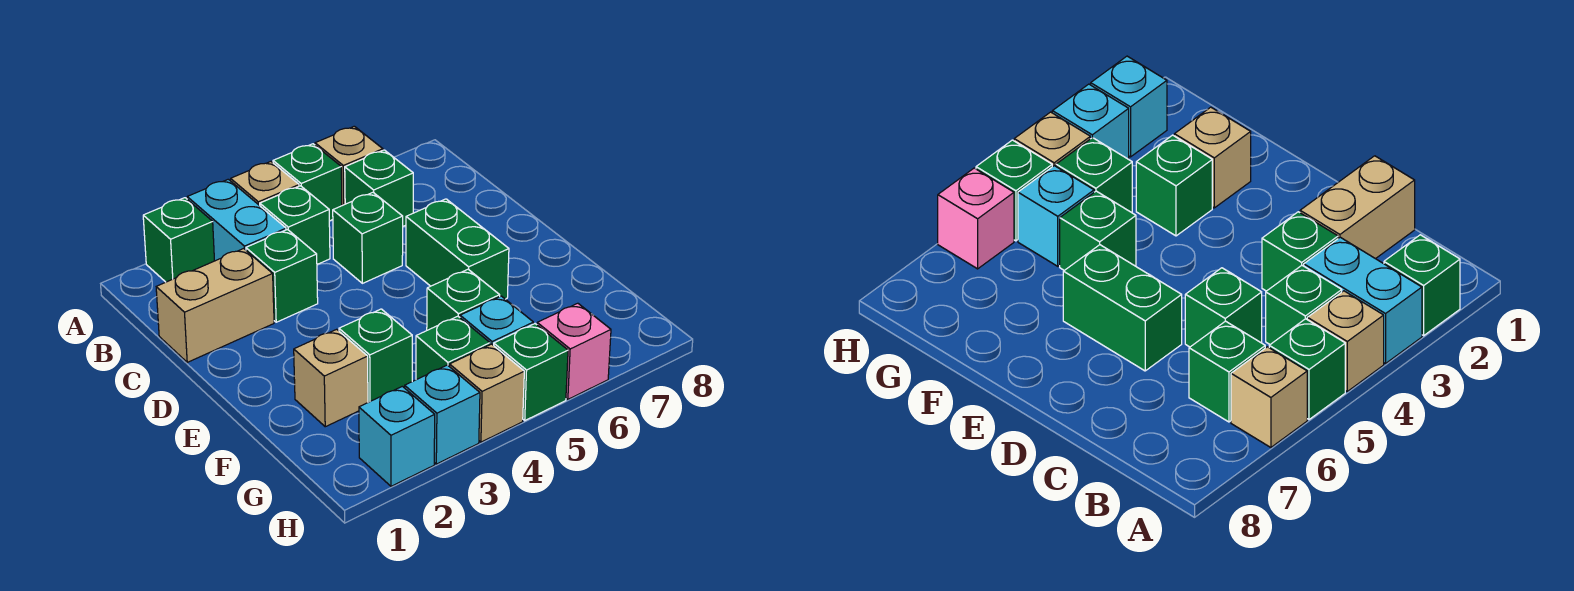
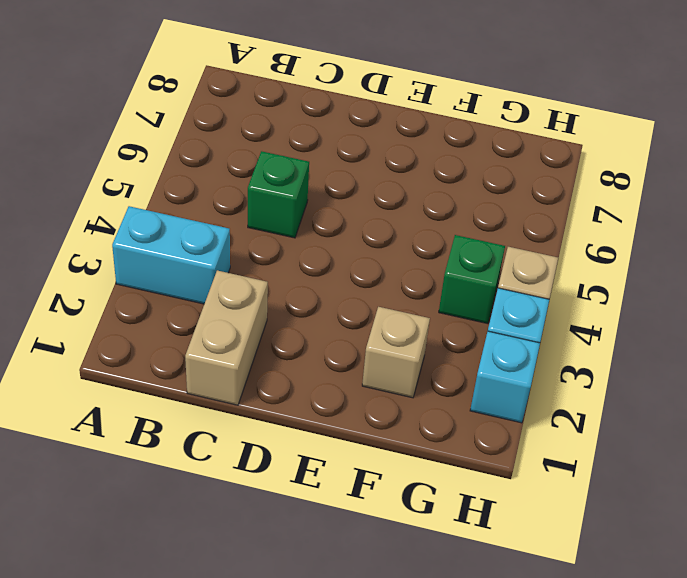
none -> green brick A2 level 1
none -> tan brick A4 level 1
none -> green brick A5 level 1

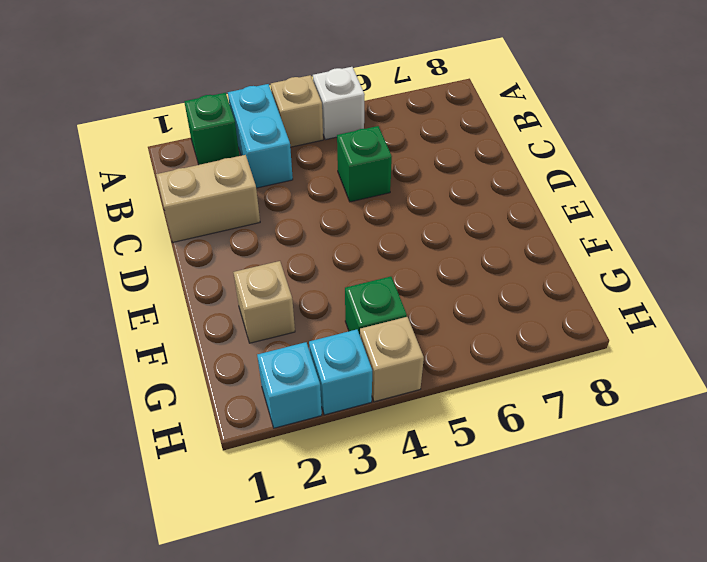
white brick A5 level 1 -> green brick A5 level 1
none -> tan brick A6 level 1
none -> green brick B4 level 1
none -> green brick B6 level 1

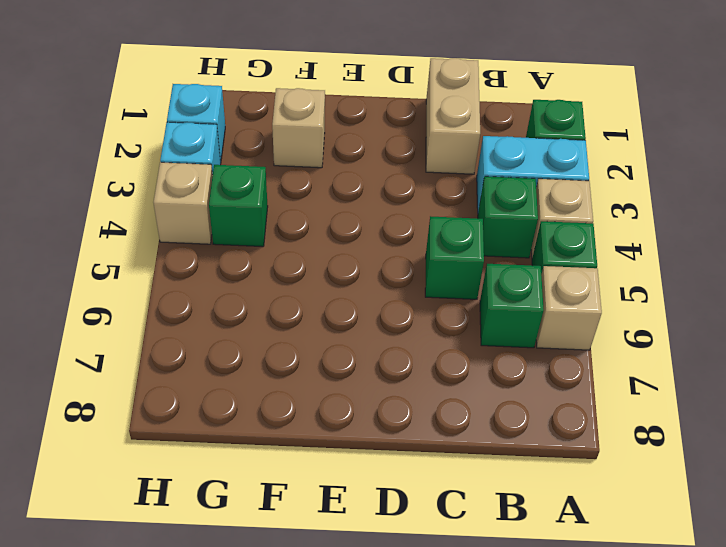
none -> green brick C3 level 1
none -> green brick D6:E6 level 1
none -> green brick F3 level 1

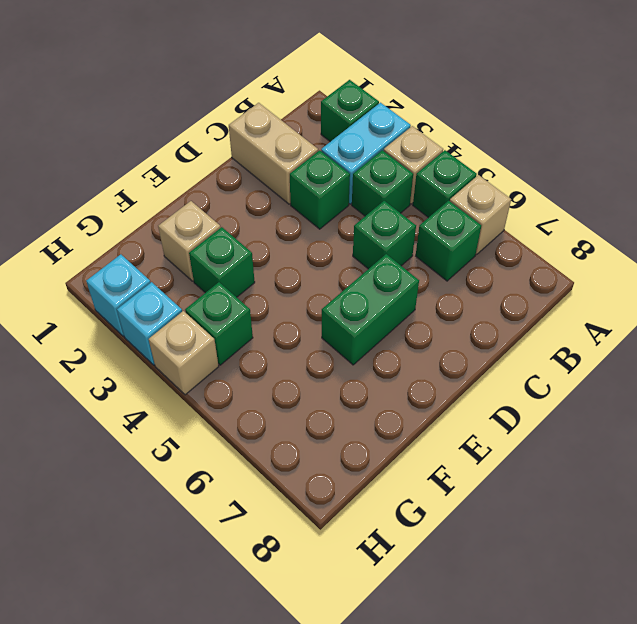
none -> green brick F5 level 1
none -> cyan brick G5 level 1
none -> green brick H5 level 1

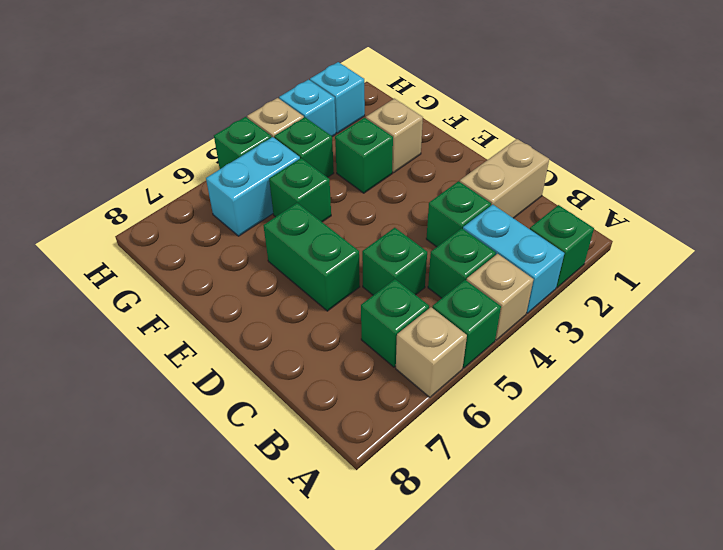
cyan brick G5:G6 level 1 -> cyan brick G5 level 1
none -> pink brick H6 level 1

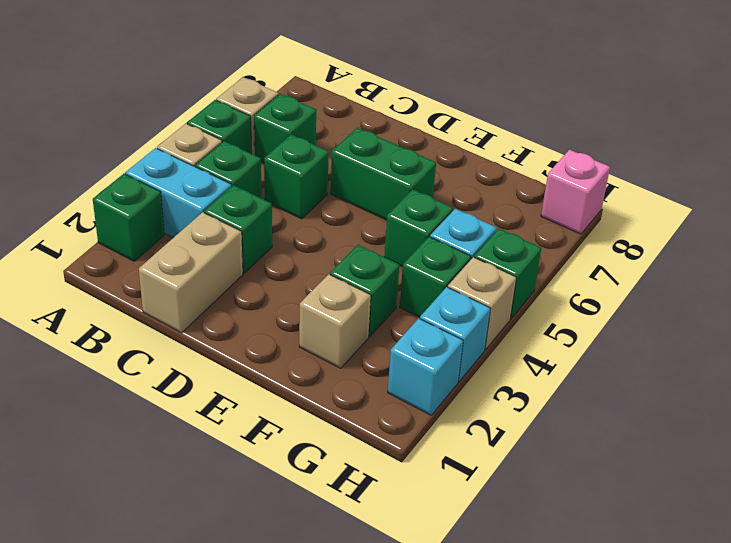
pink brick H8 level 1 -> pink brick H6 level 1

